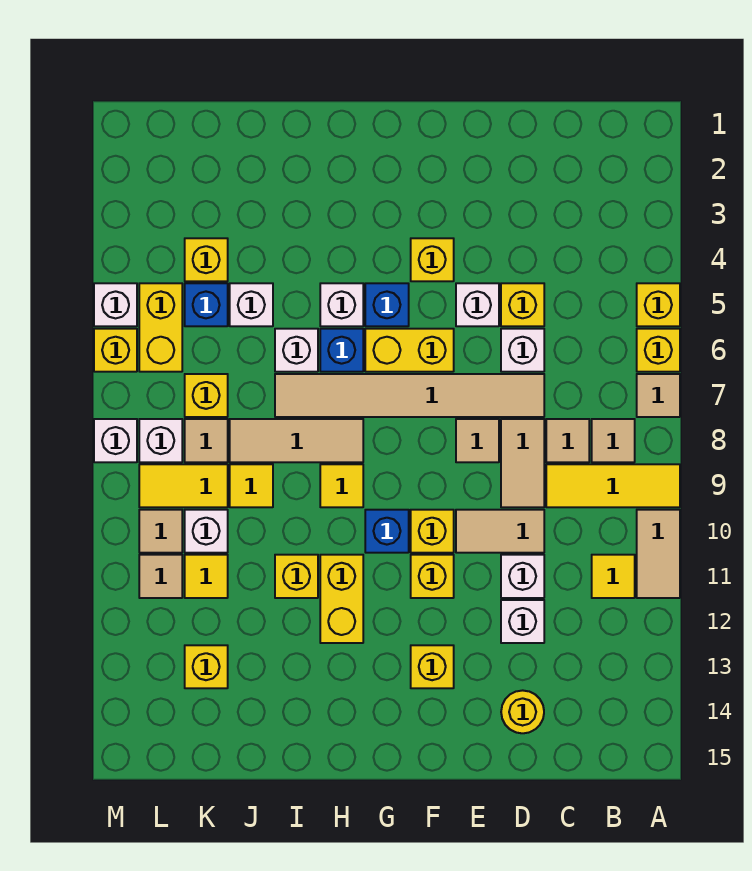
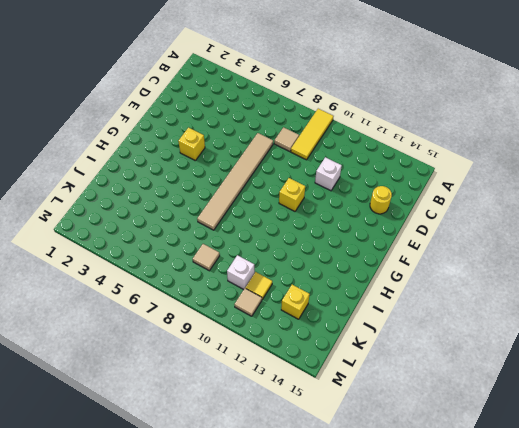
none -> yellow brick A5 level 1
none -> yellow brick A6 level 1
none -> tan tile A7 level 1
none -> tan tile A10:A11 level 1

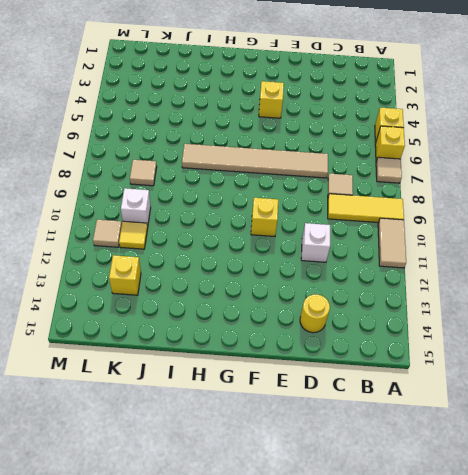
none -> tan tile B8 level 1
none -> yellow tile B11 level 1
none -> yellow brick D5 level 1
none -> white brick D6 level 1

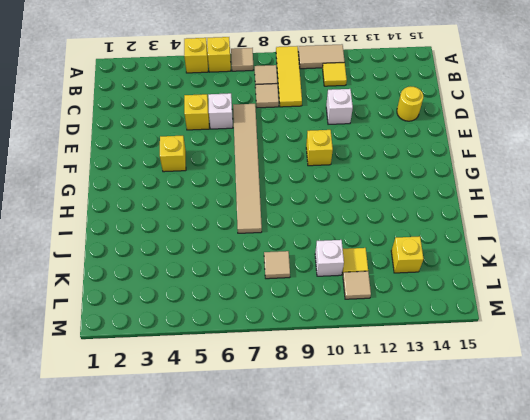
none -> tan tile D8:D9 level 1
none -> tan tile D10:E10 level 1
none -> white brick D12 level 1
none -> white brick E5 level 1

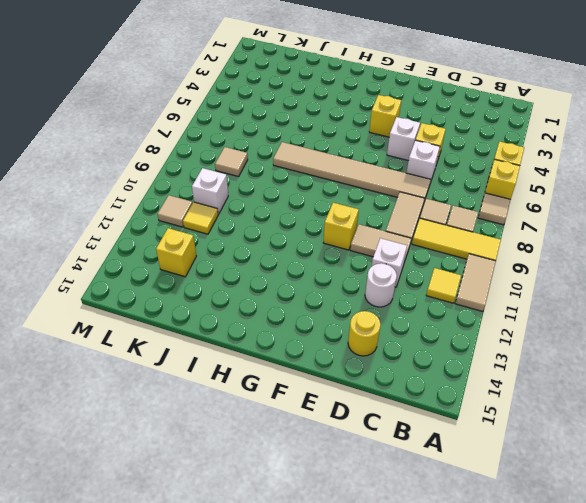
white round brick D12 level 1 -> white brick D12 level 1
none -> tan tile E8 level 1
none -> yellow brick F6:G6 level 1
none -> yellow brick F11 level 1
none -> yellow brick F13 level 1

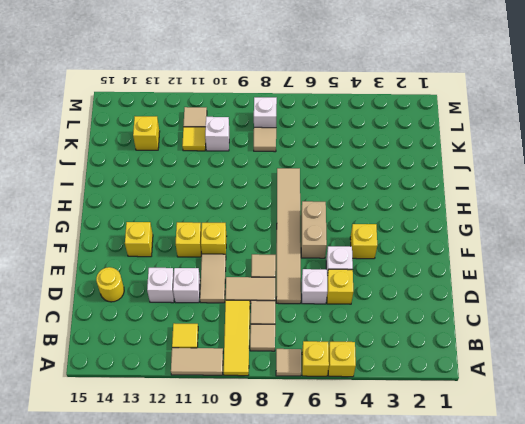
tan brick F6:G6 level 1 -> yellow brick F6:G6 level 1
none -> blue brick G5 level 1
none -> blue brick G10 level 1
none -> white brick H5 level 1
none -> blue brick H6 level 1

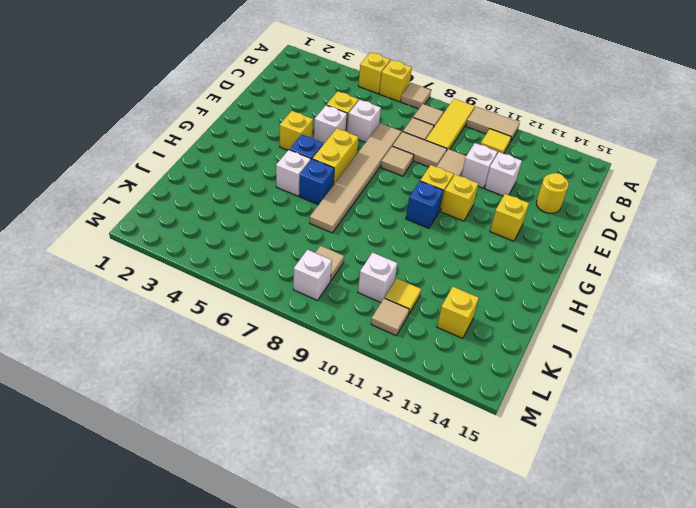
none -> tan tile H8:J8 level 1
none -> yellow tile H9 level 1
none -> yellow brick H11:H12 level 1
none -> white brick I6 level 1

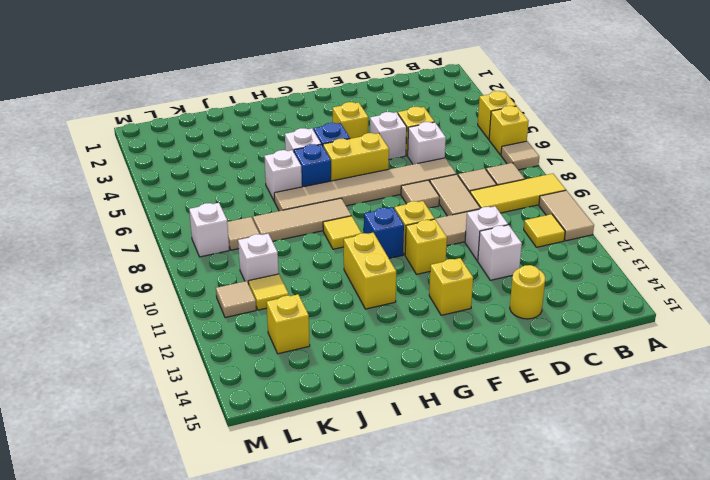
none -> yellow brick I11 level 1
none -> white brick J5 level 1
none -> yellow tile J9 level 1
none -> yellow brick K4 level 1

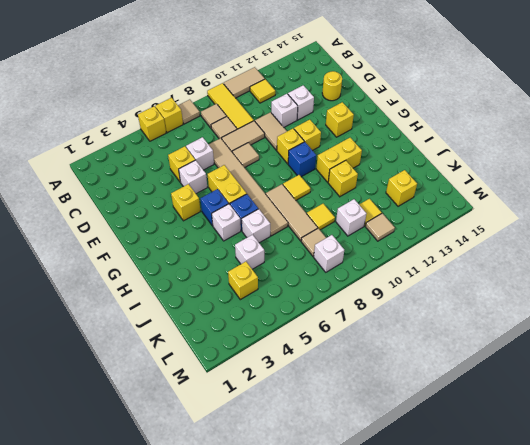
none -> blue brick K5 level 1
none -> yellow brick K7 level 1
none -> yellow tile K9:L9 level 1
none -> yellow brick L5:L6 level 1

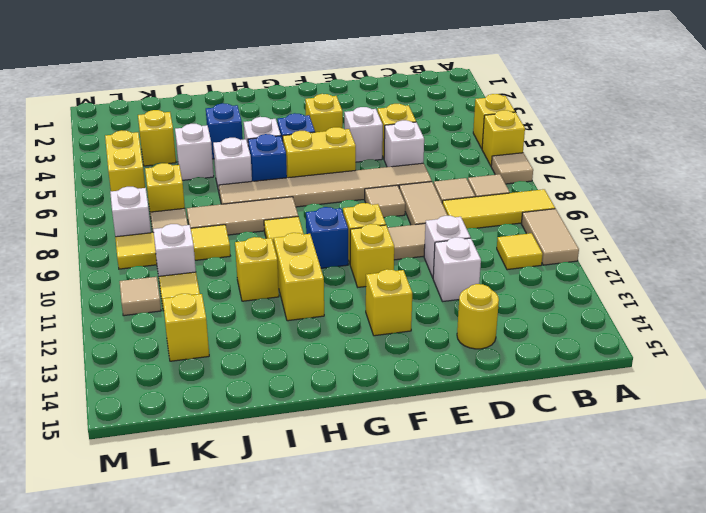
blue brick I4 level 1 -> blue brick K5 level 1
none -> tan tile L10 level 1
none -> white brick M5 level 1
none -> yellow brick M6 level 1
none -> white brick M8 level 1

